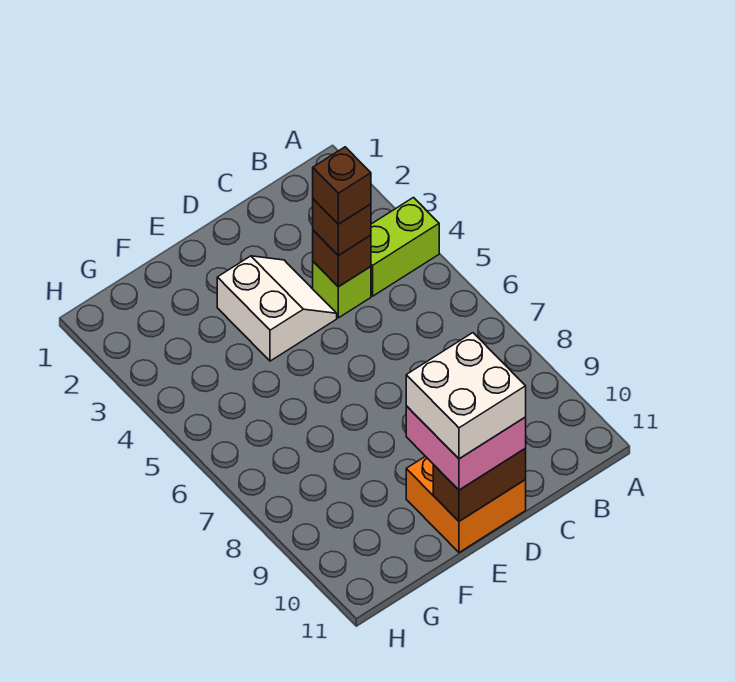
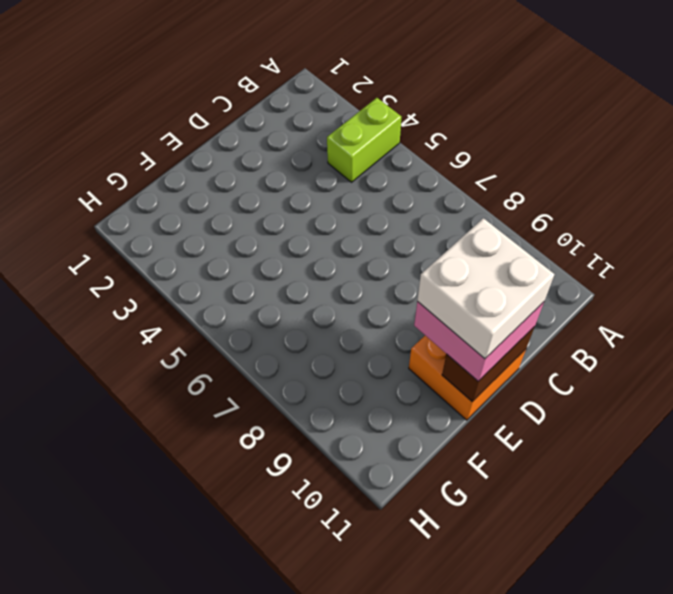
none -> lime brick C4 level 1
none -> white slope D3:E4 level 1 top E

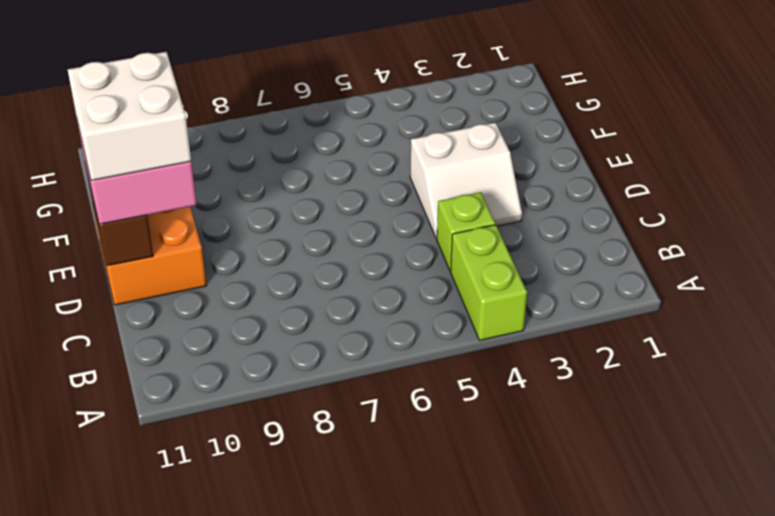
none -> brown brick C4 level 2
none -> brown brick C4 level 3

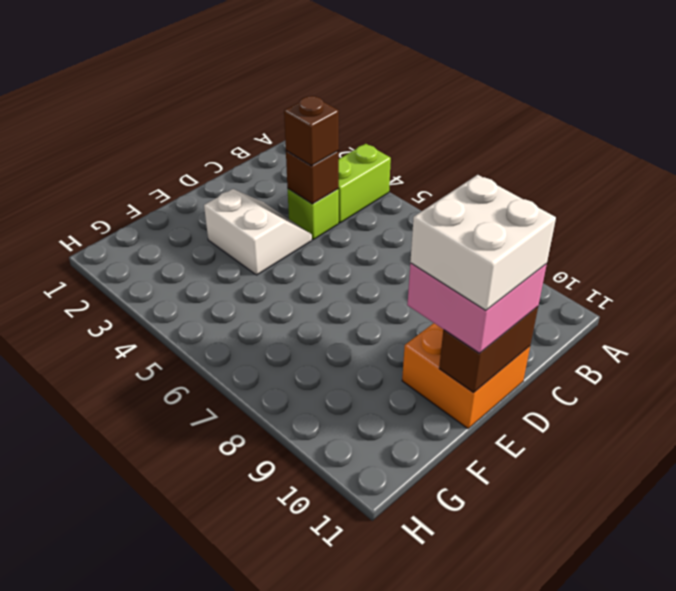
none -> brown brick C4 level 4

